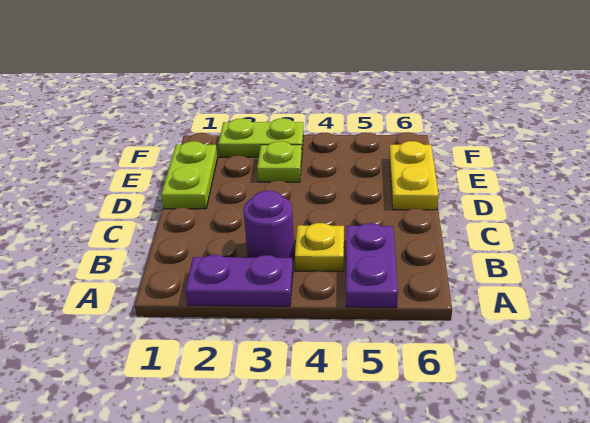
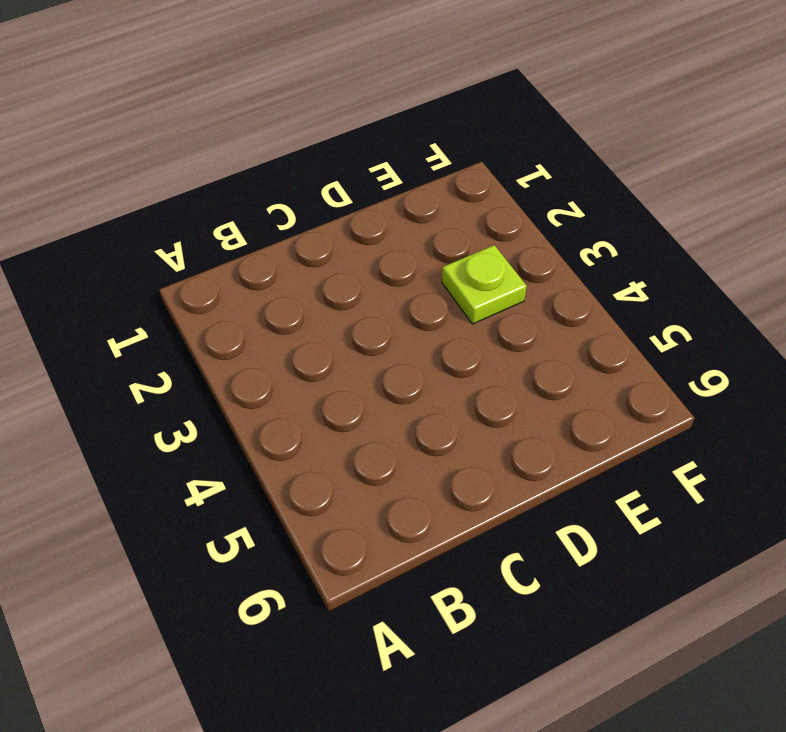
none -> purple plate A2:A3 level 1
none -> purple plate A5:B5 level 1

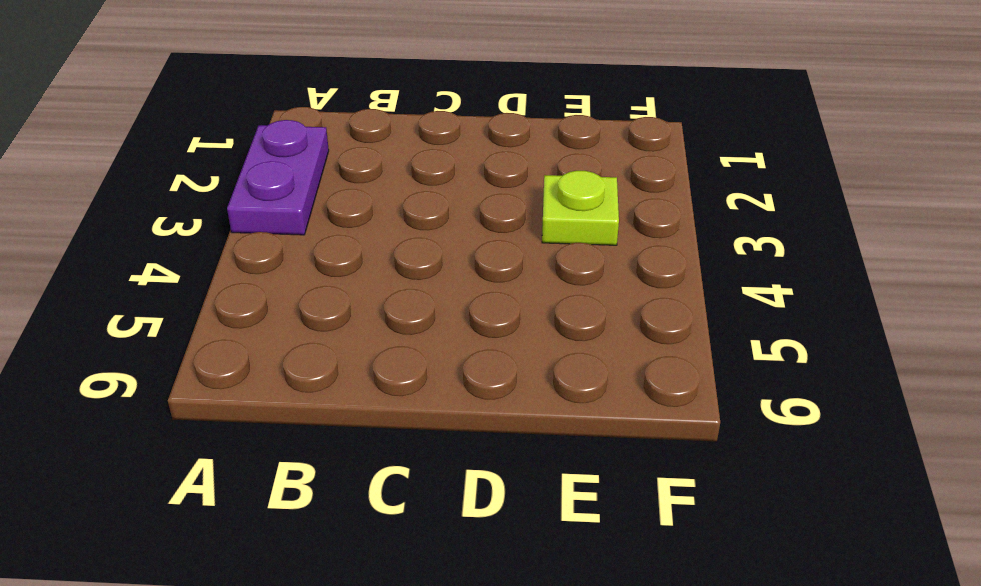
none -> purple plate A5:B5 level 1
none -> purple round brick B3 level 1

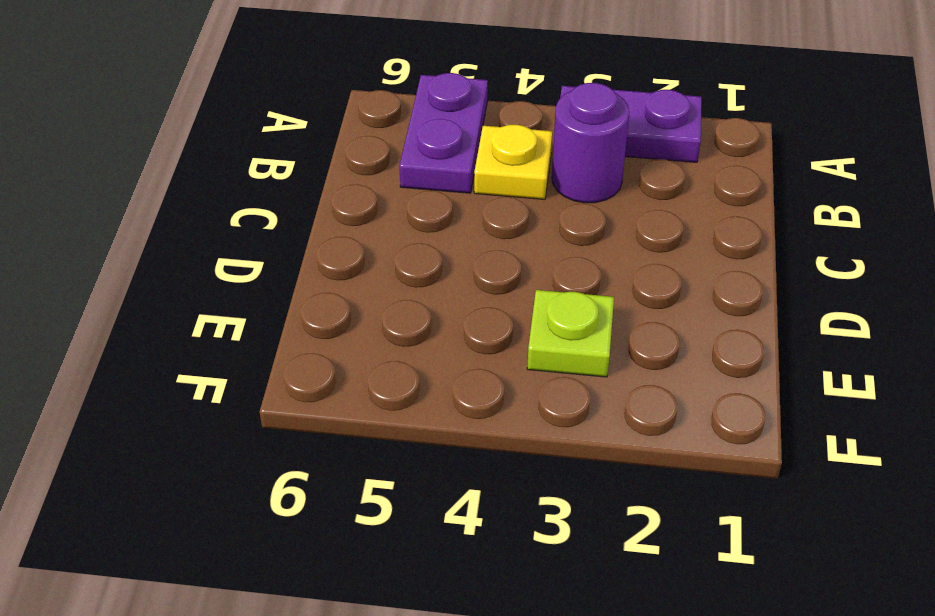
none -> lime plate D1:E1 level 1
none -> yellow plate D6:E6 level 1

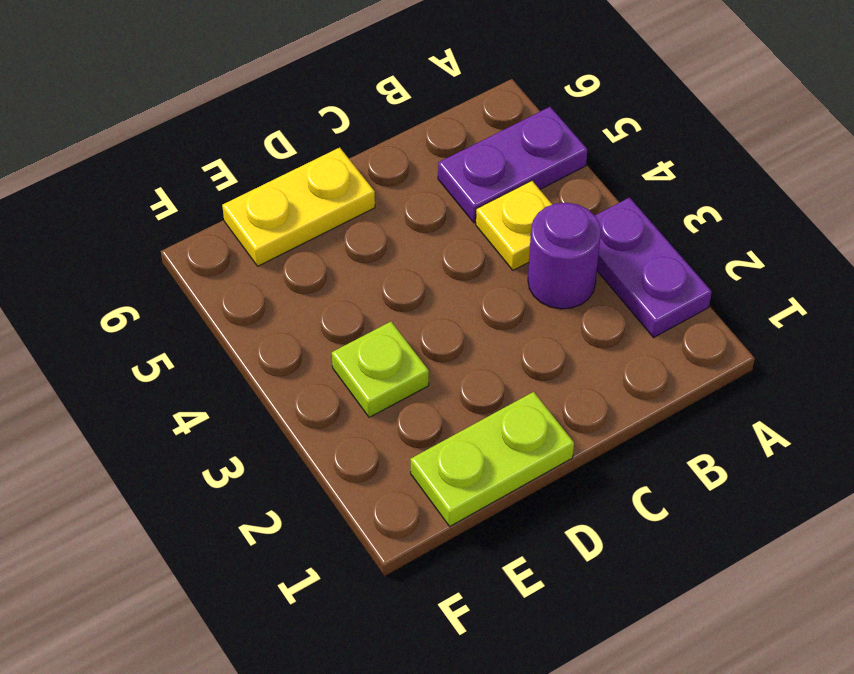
none -> lime plate F2:F3 level 1

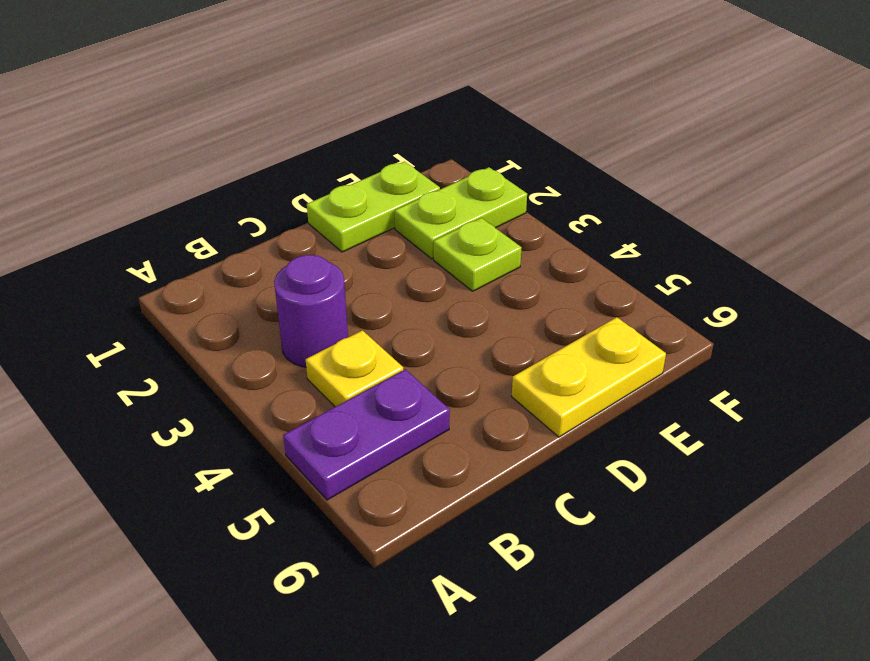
lime plate E2:F2 level 1 -> lime plate F2:F3 level 1
none -> purple plate A2:A3 level 1

